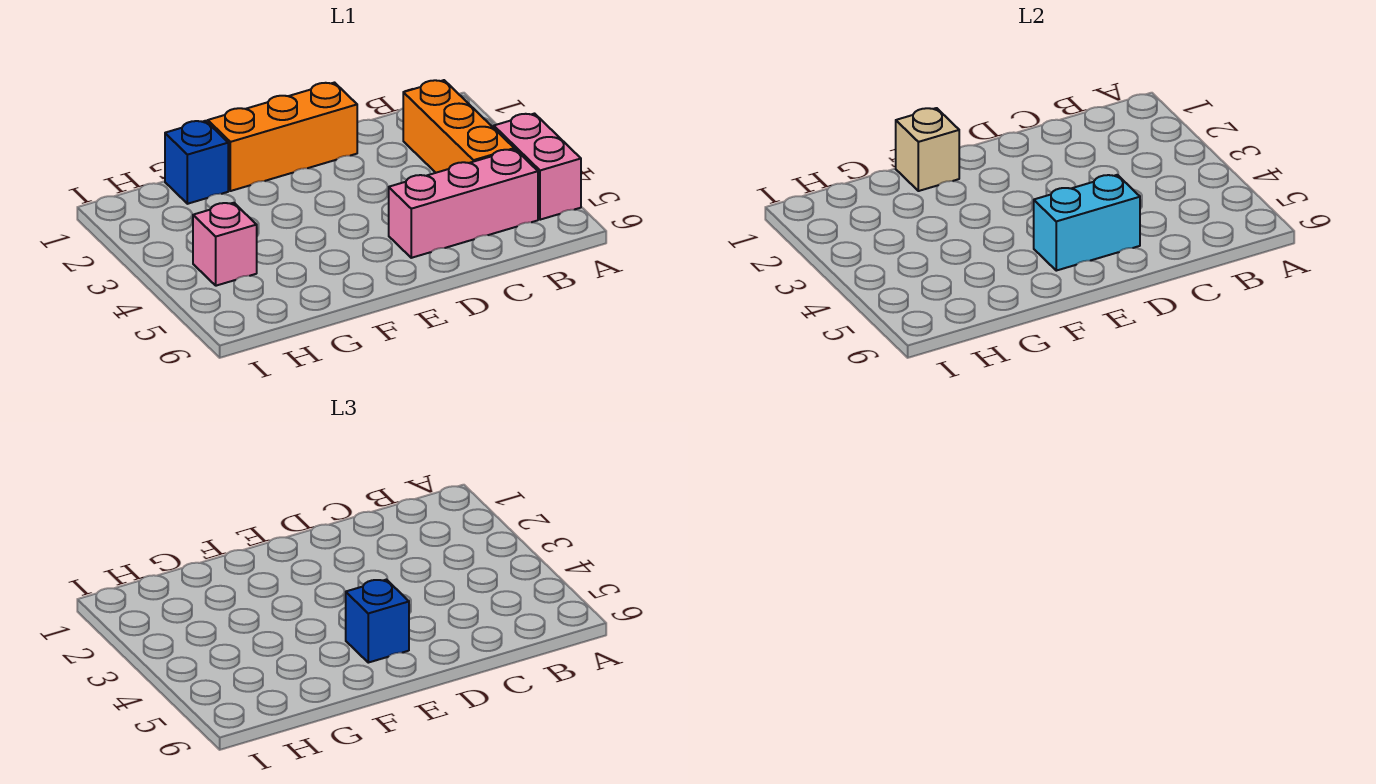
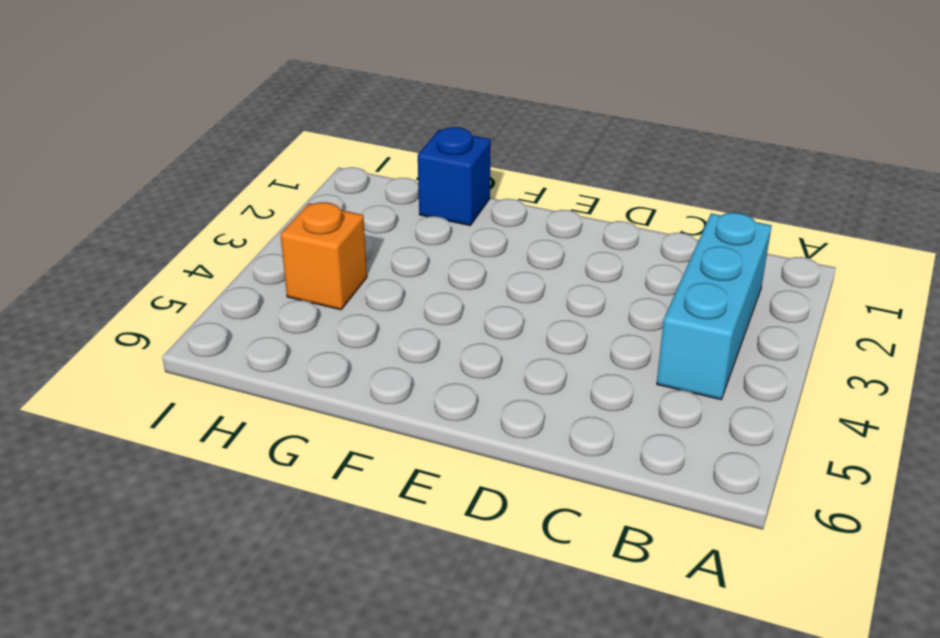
cyan brick B2:B4 level 1 -> orange brick B2:B4 level 1
orange brick H4 level 1 -> pink brick H4 level 1
none -> pink brick A4:A5 level 1
none -> pink brick B5:D5 level 1

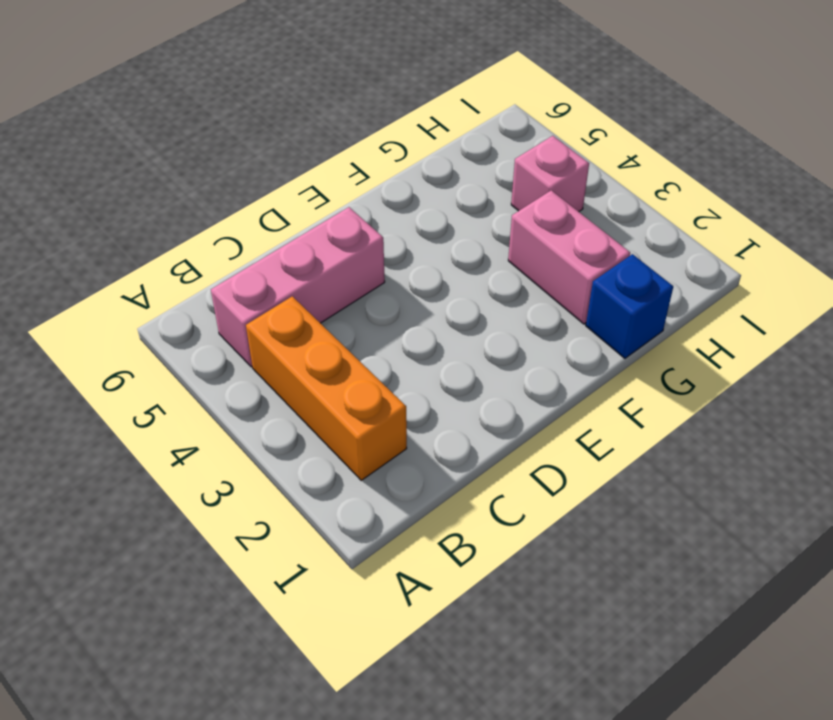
pink brick G2:G3 level 1 -> pink brick A4:A5 level 1
none -> orange brick D1:F1 level 1
none -> cyan brick D5:E5 level 2

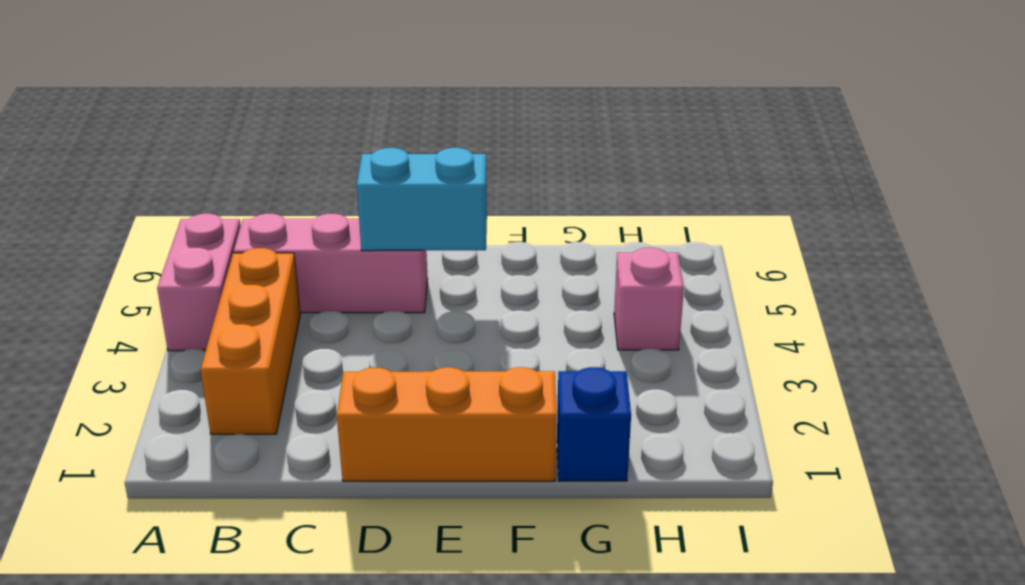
none -> tan brick F1 level 2
none -> blue brick E5 level 3

